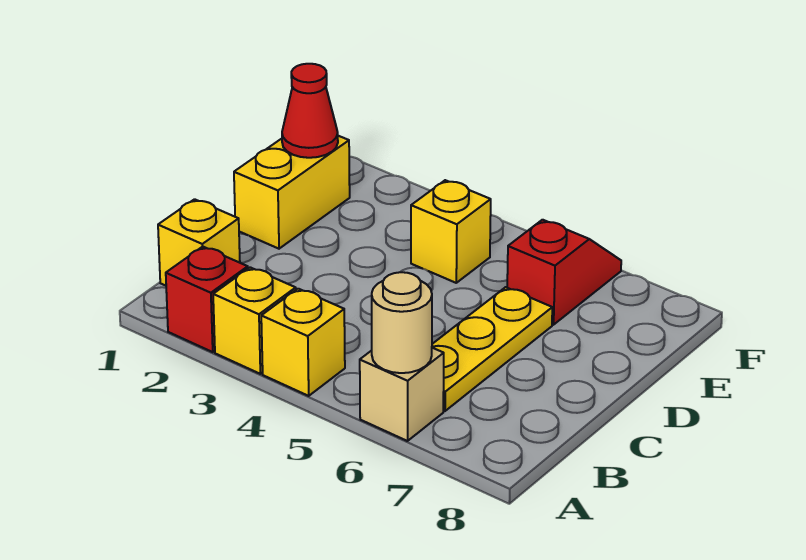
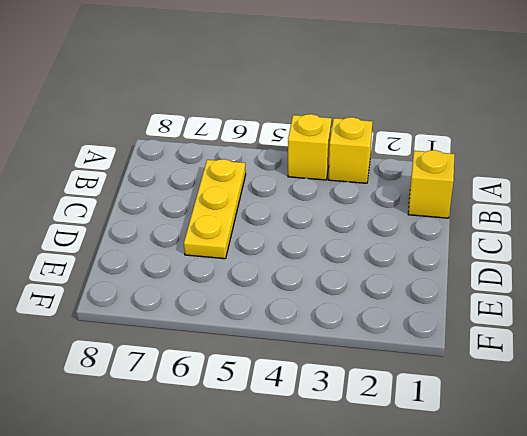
none -> red brick A2 level 1
none -> tan brick A6 level 1

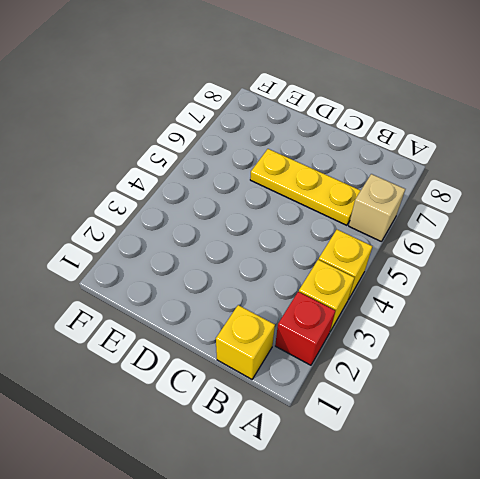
none -> yellow brick D1:E1 level 1
none -> yellow brick E4 level 1

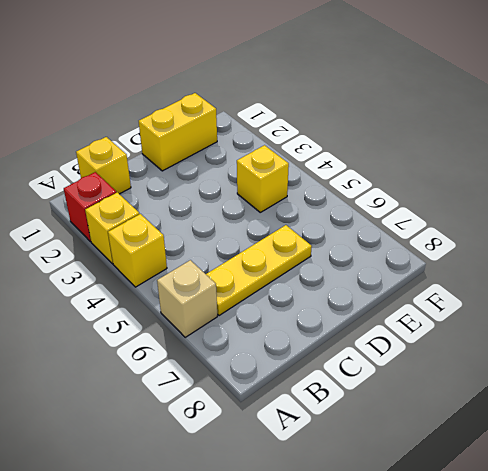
none -> red slope E6:F6 level 1 top E
none -> tan round brick A6 level 2

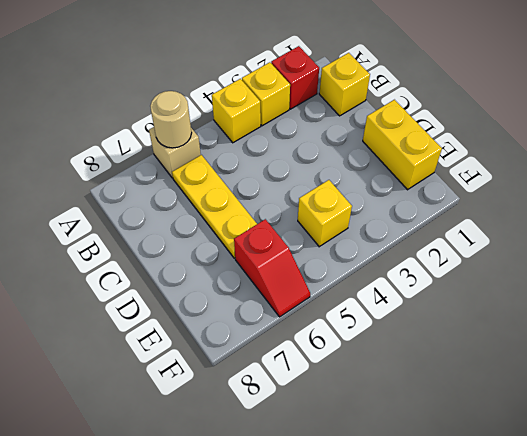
none -> red cone E1 level 2

